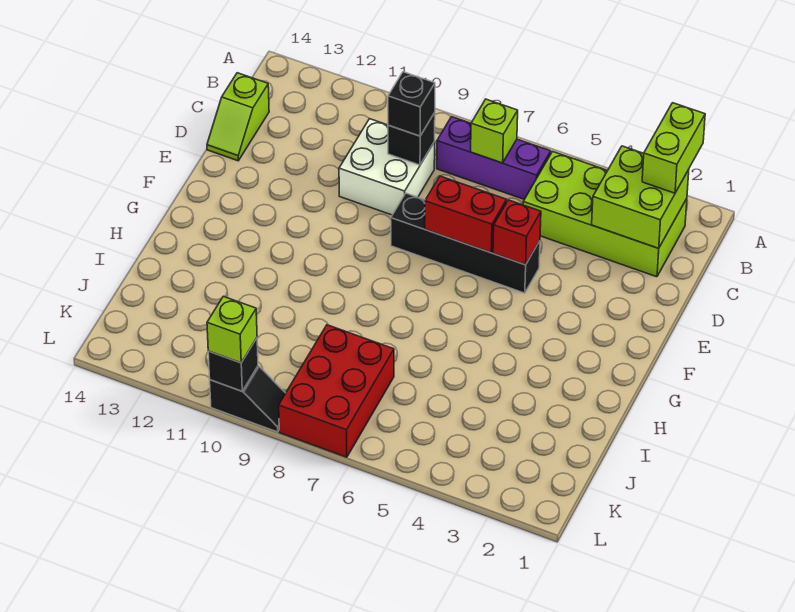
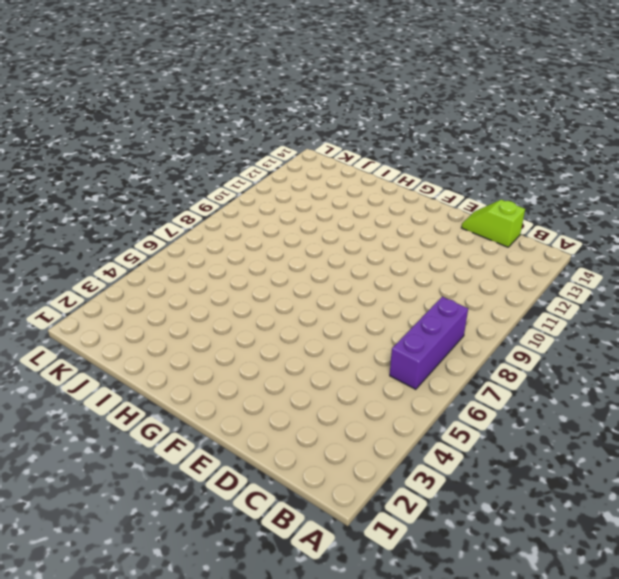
none -> lime brick B2:C5 level 1
none -> white brick C9:D10 level 1
none -> black brick E5:E8 level 1

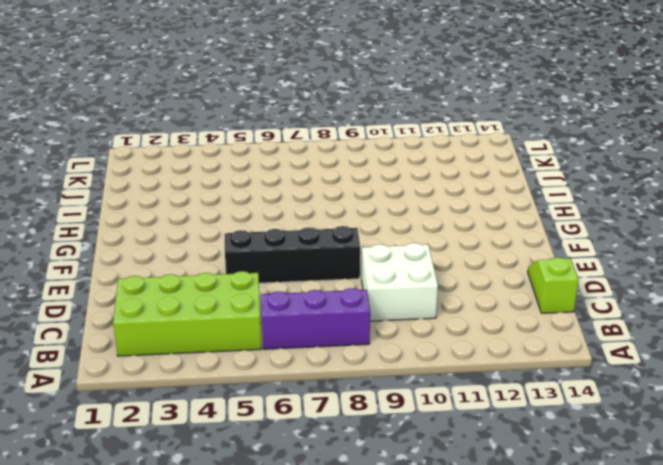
none -> red brick J7:L8 level 1
none -> black slope L9:L10 level 1 top 10
none -> lime brick B2:C3 level 2

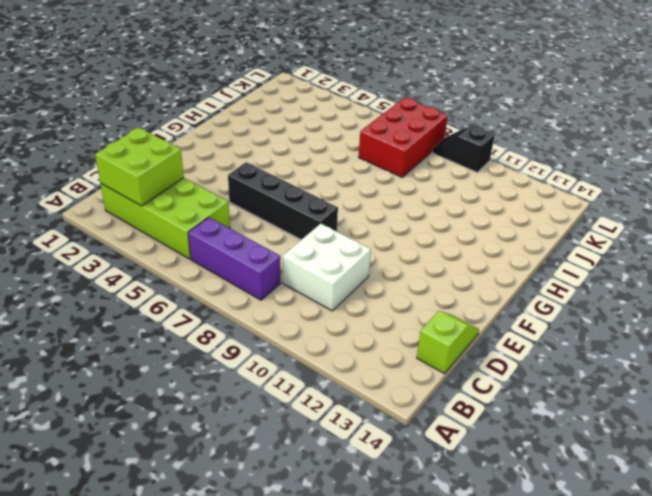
none -> lime brick B7 level 2
none -> black brick C9 level 2
none -> red brick E5 level 2

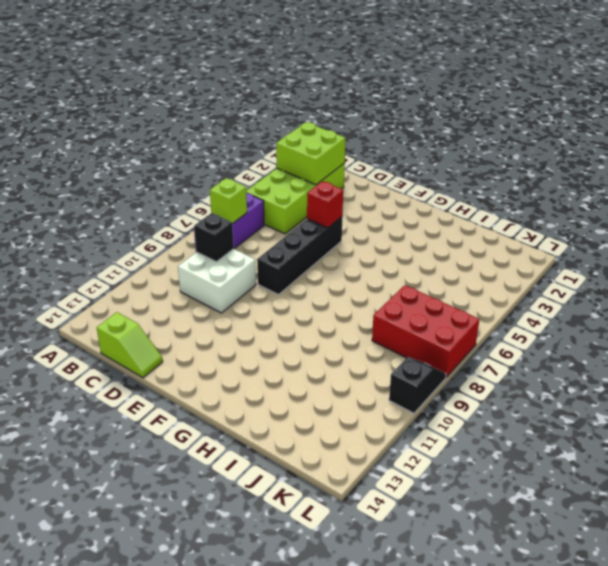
none -> red brick E6:E7 level 2
none -> black brick L10 level 2
none -> lime brick A2:B2 level 3

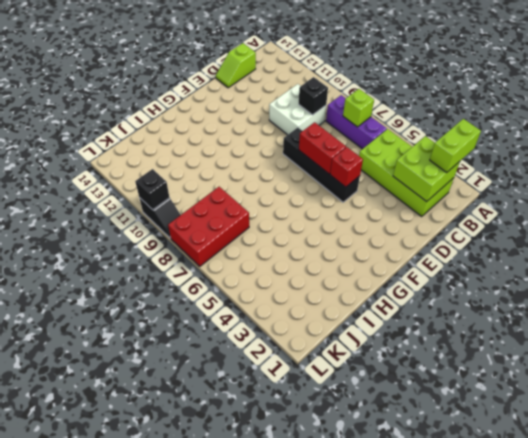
none -> black brick C9 level 3
none -> lime brick L10 level 3

